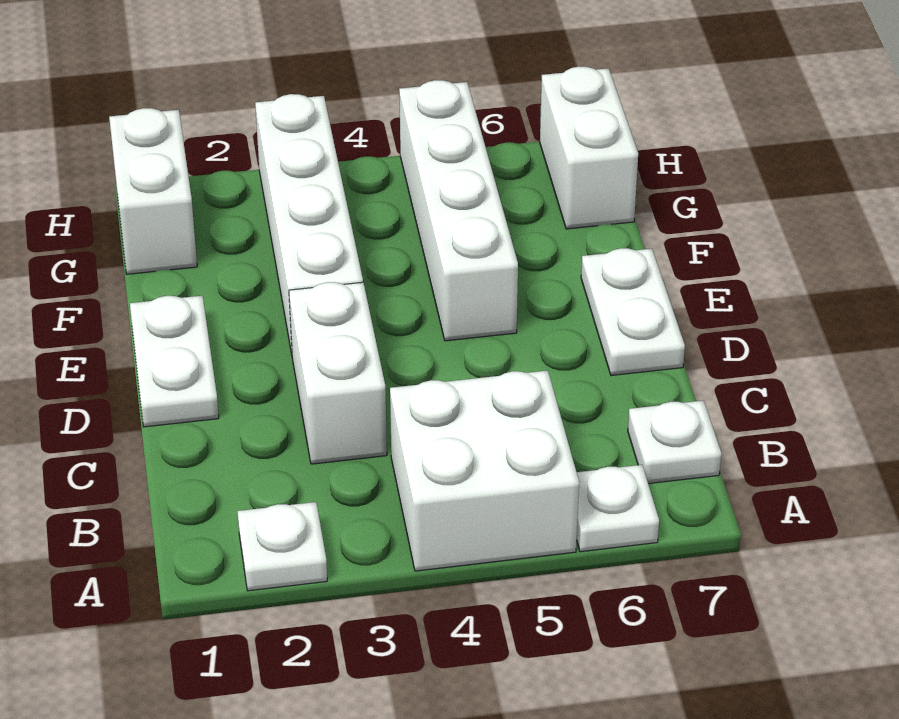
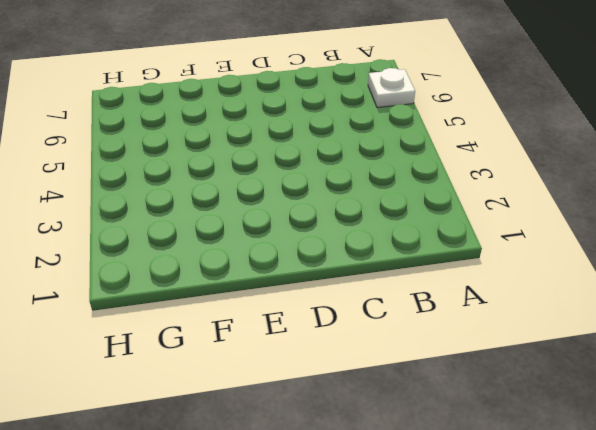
none -> white plate A2 level 1
none -> white brick A4:B5 level 1

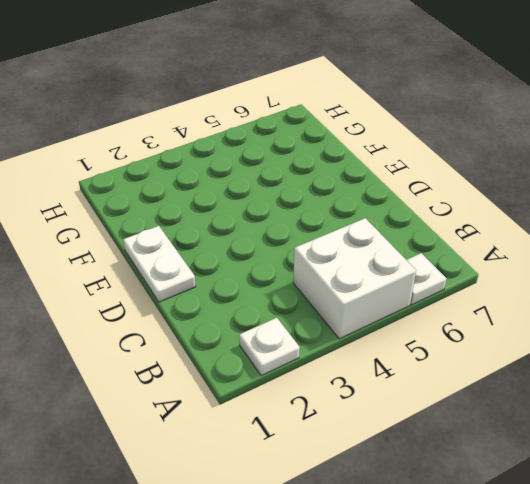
none -> white plate B7 level 1
none -> white brick C3:D3 level 1

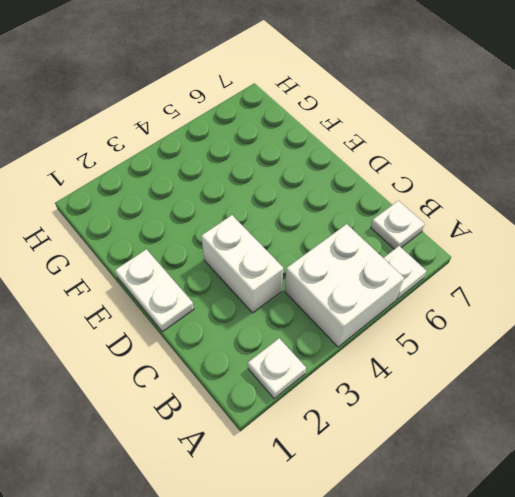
none -> white plate D7:E7 level 1
none -> white brick E3:H3 level 1

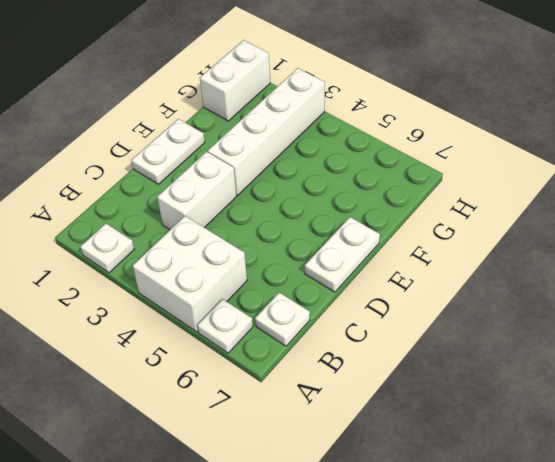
none -> white brick E5:H5 level 1
none -> white brick G7:H7 level 1

